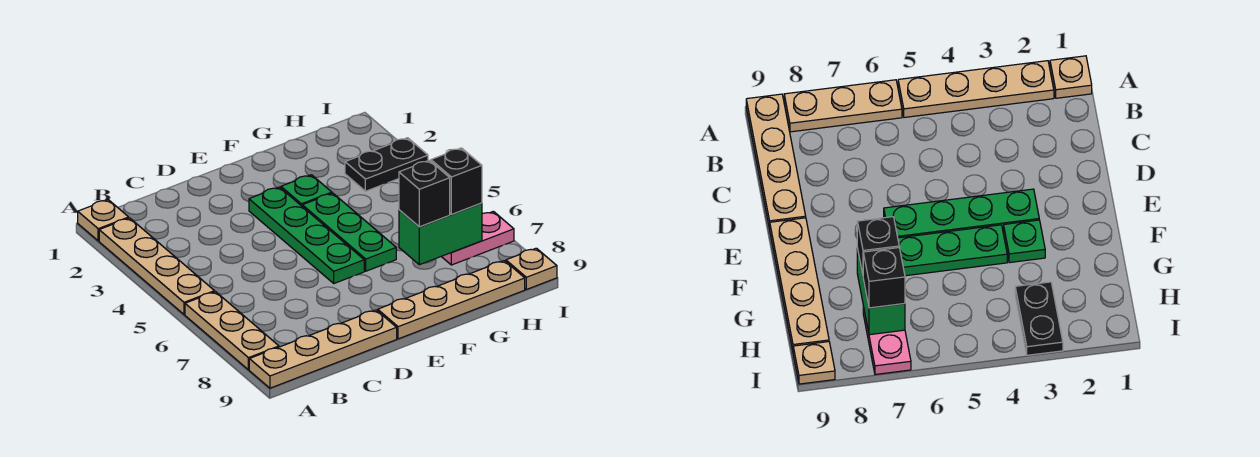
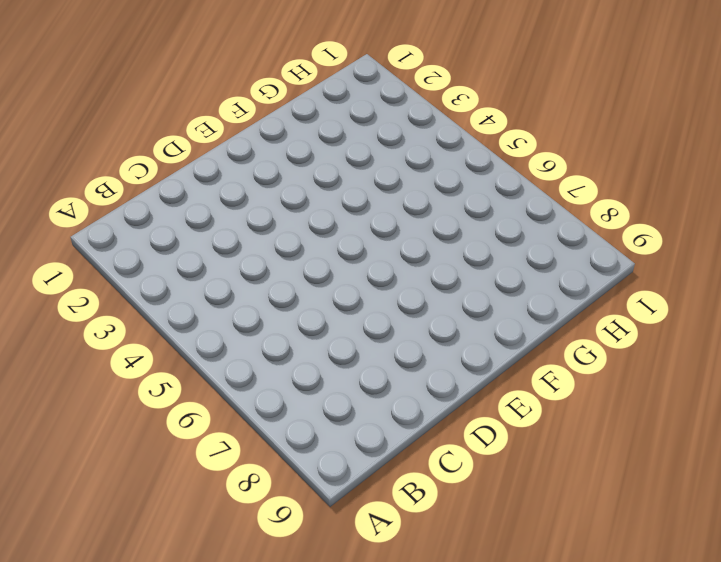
none -> tan plate A1 level 1
none -> tan plate A2:A5 level 1
none -> tan plate A6:A8 level 1

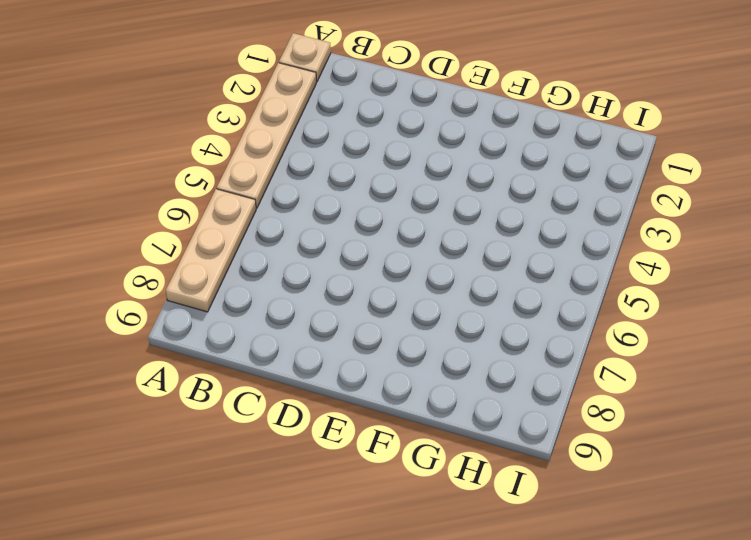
none -> tan plate A9:D9 level 1
none -> green plate E3:E6 level 1
none -> tan plate E9:H9 level 1

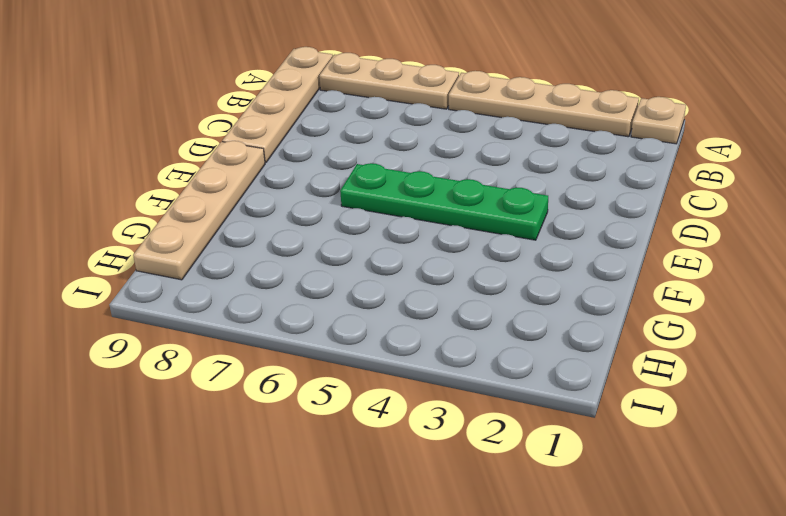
none -> green plate F3 level 1
none -> green plate F4:F6 level 1
none -> black plate H3:I3 level 1

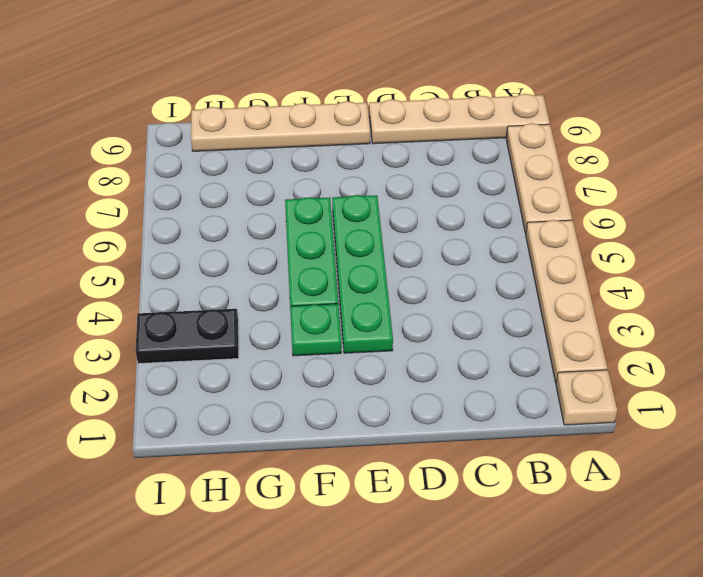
none -> pink plate H7:I7 level 1
none -> tan plate I9 level 1
none -> green brick G7:H7 level 2

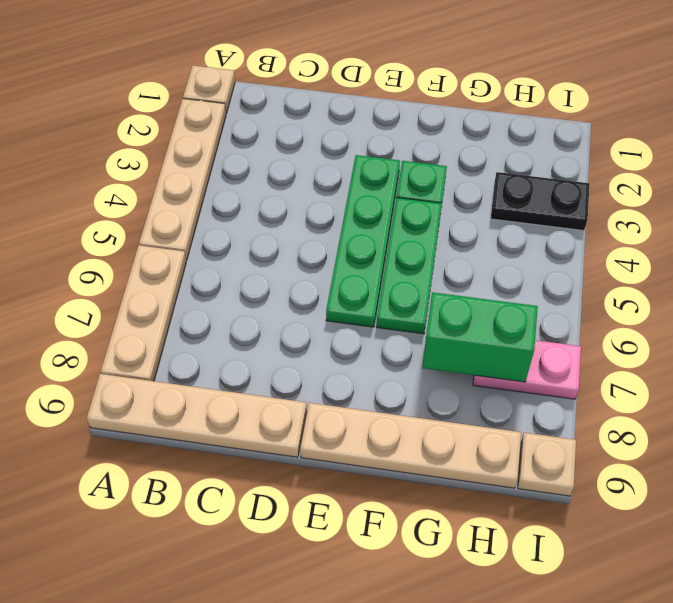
none -> black brick G7 level 3
none -> black brick H7 level 3

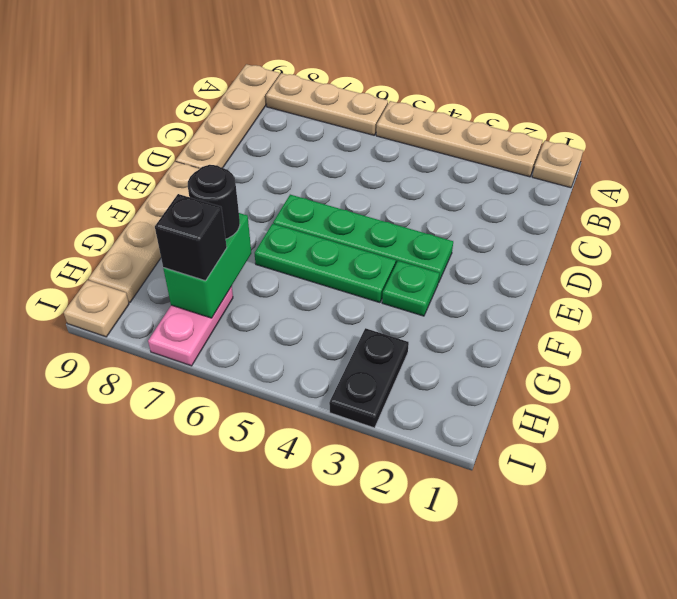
black round brick G7 level 3 -> black brick G7 level 3

